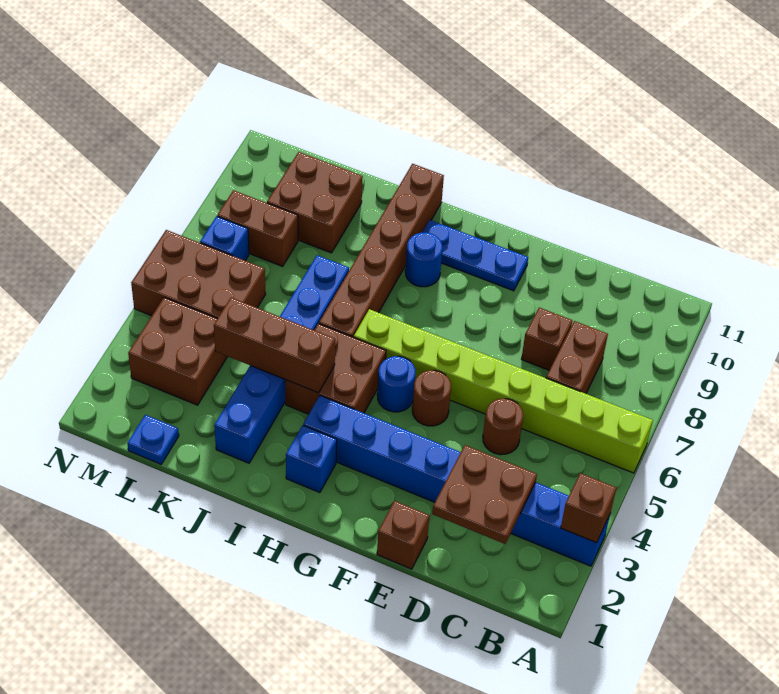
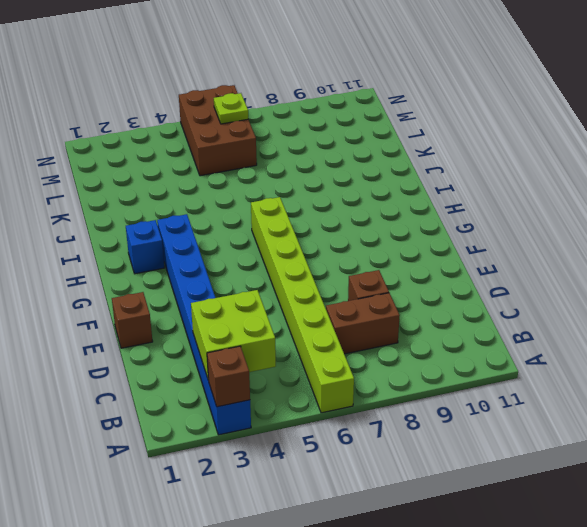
lime brick B3:C4 level 2 -> brown plate C2:D3 level 2
lime plate M6 level 2 -> none
none -> brown round brick D5 level 1
none -> brown round brick F5 level 1
none -> blue plate F10:H10 level 1

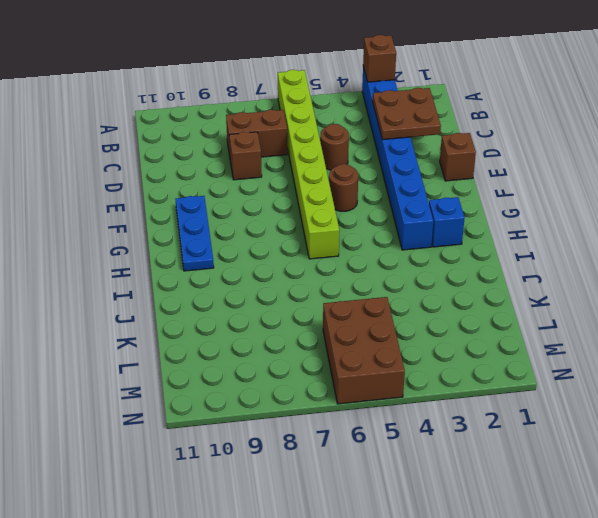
none -> blue round brick G5 level 1
none -> brown brick H4:I5 level 1
none -> blue round brick H9 level 1

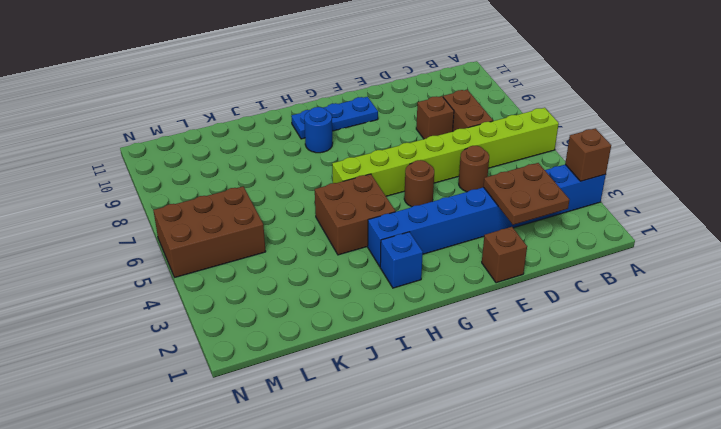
none -> blue round brick G5 level 1
none -> brown brick I6:I11 level 1
none -> blue brick J2:J7 level 1

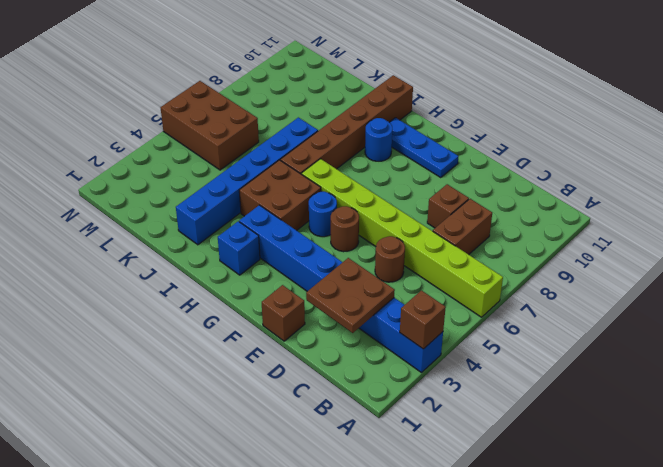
none -> brown brick K9:L10 level 1
none -> blue plate L1 level 1
none -> brown brick L3:M4 level 1

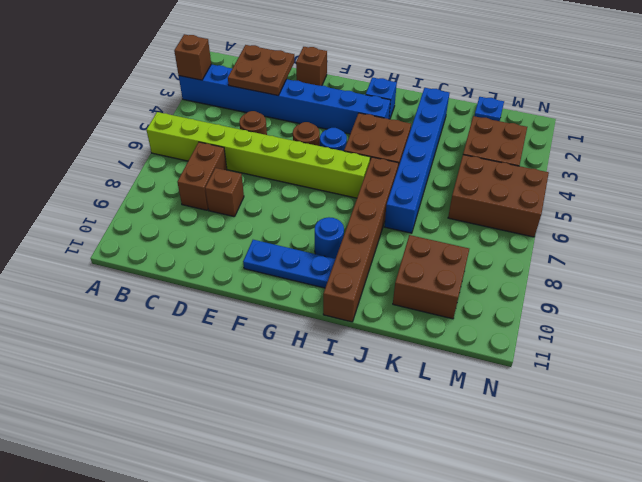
none -> brown brick L8:M8 level 1
none -> blue brick M7 level 1
none -> brown brick I4:K4 level 2

